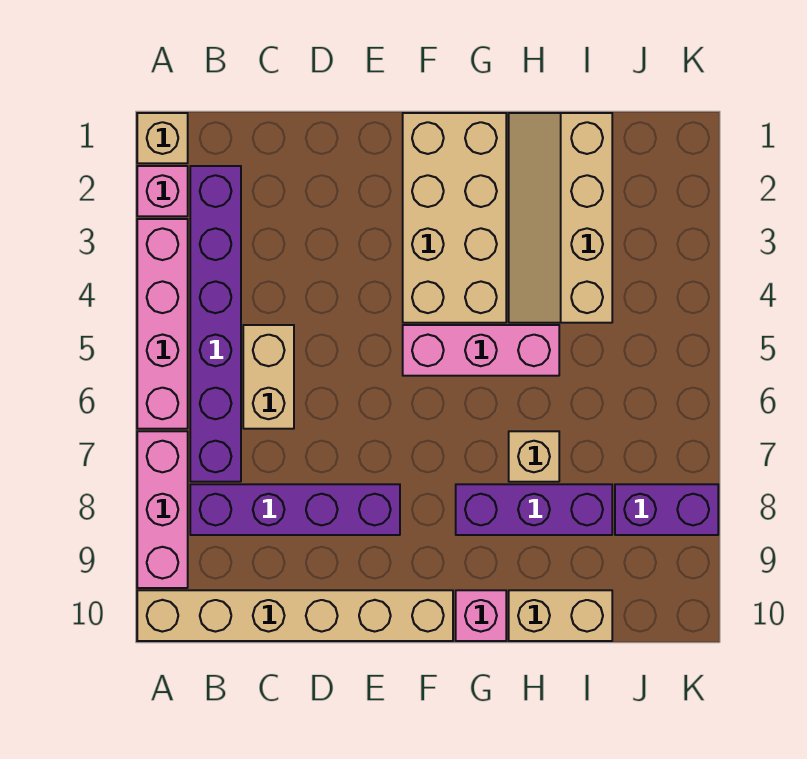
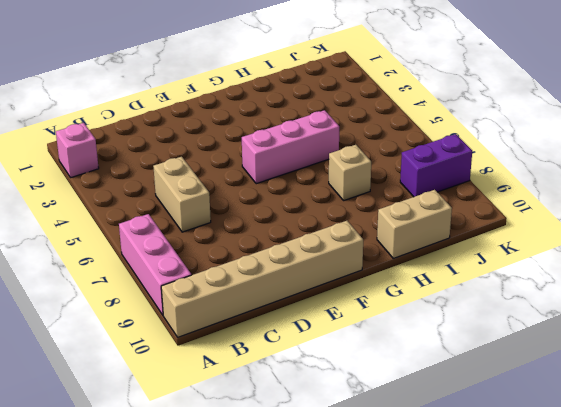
none -> tan brick A1 level 1
none -> pink brick A3:A6 level 1
none -> purple brick B2:B7 level 1

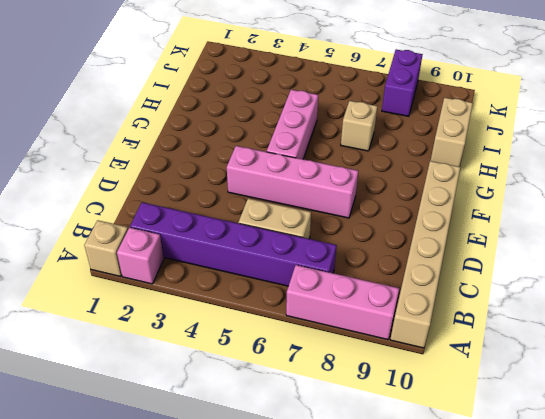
pink brick E4:E7 level 1 -> pink brick A3:A6 level 1
none -> purple brick B8:E8 level 1
none -> tan brick F1:G4 level 1
none -> purple brick G8:I8 level 1

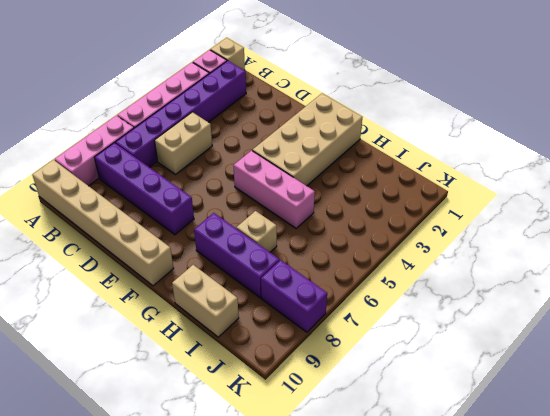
none -> pink brick G10 level 1
none -> tan slope H1:I4 level 1 top I

